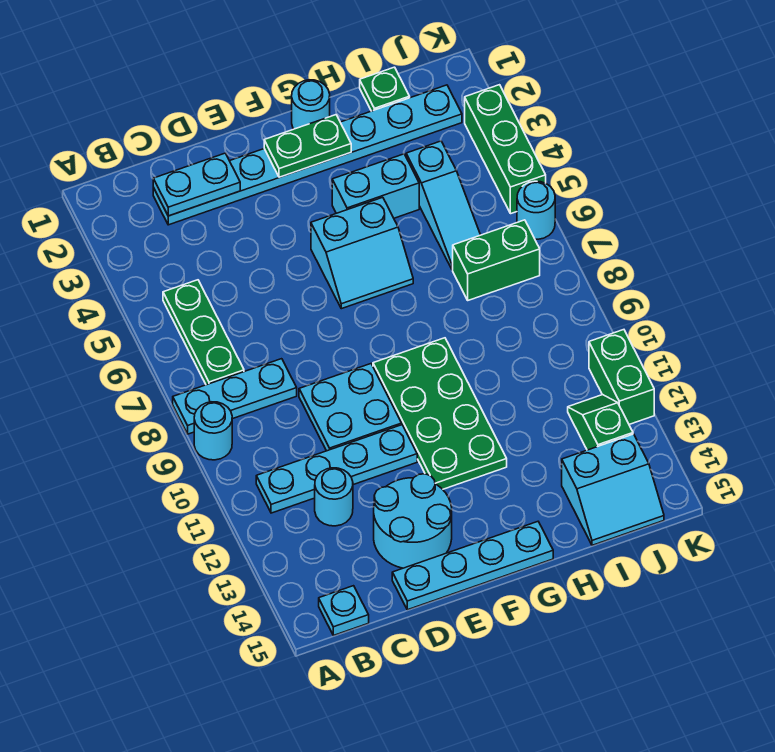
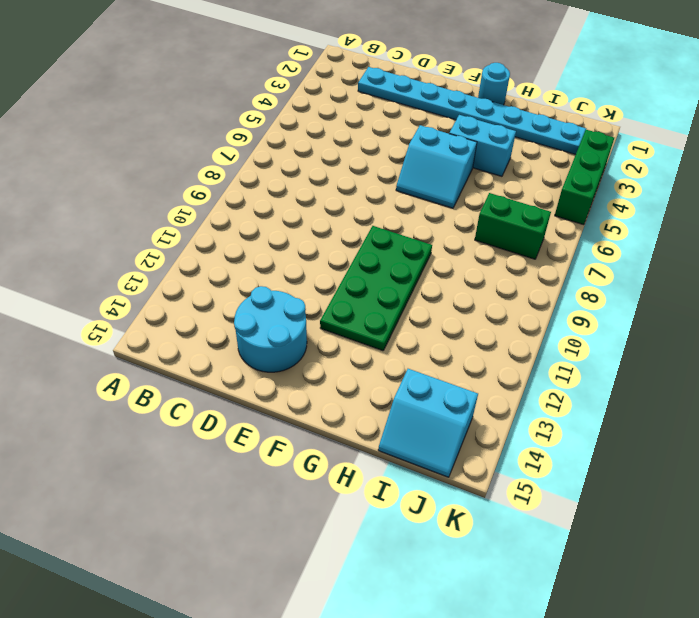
none -> cyan plate A8:C8 level 1
none -> cyan round brick A9 level 1
none -> green plate B5:B7 level 1

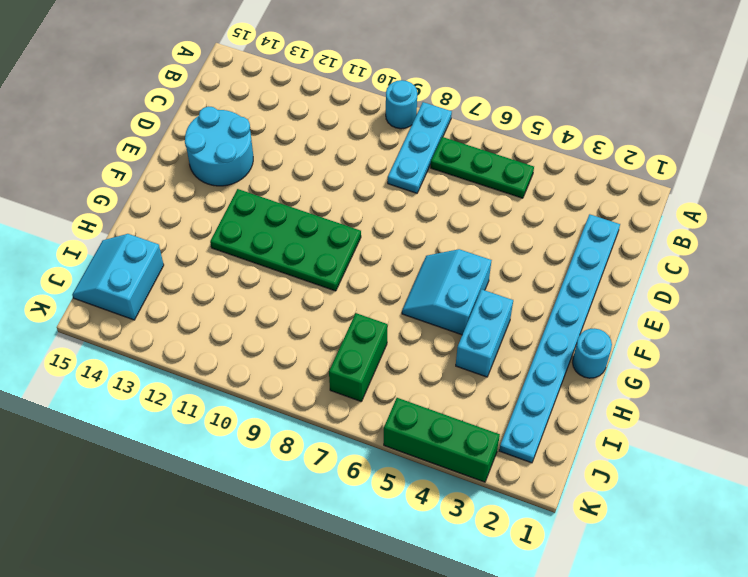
none -> cyan plate B11:E11 level 1
none -> cyan plate B15 level 1
none -> cyan round brick C12 level 1

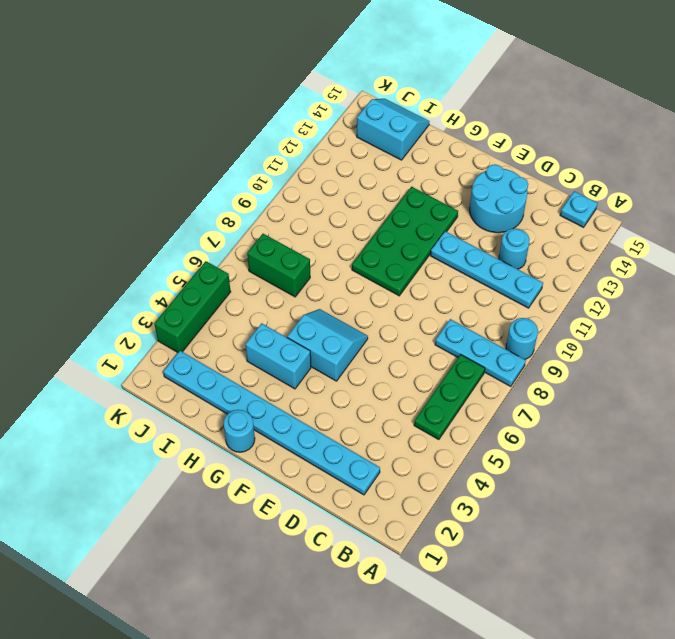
none -> cyan plate D9:E10 level 1
none -> cyan plate D15:G15 level 1
none -> green plate I1 level 1

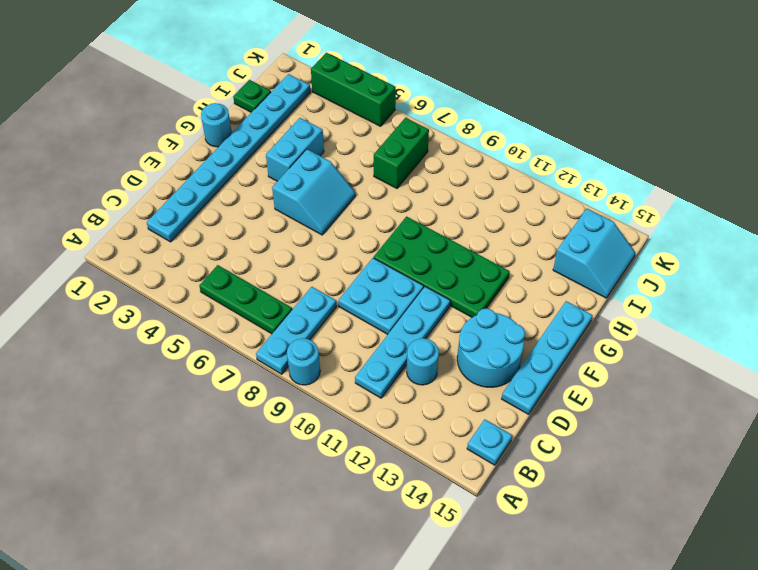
none -> cyan slope I4:I6 level 1 top 4
none -> green slope J12:J13 level 1 top 13
none -> cyan round brick K6 level 1

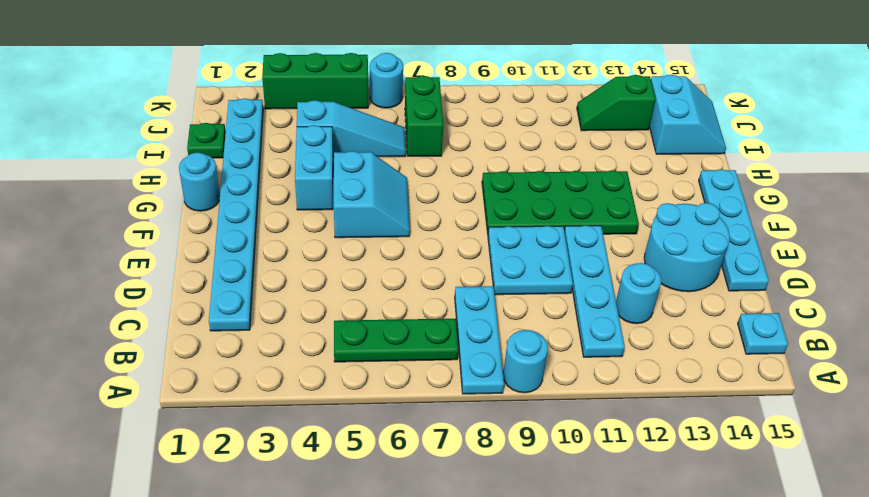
none -> green brick K11:K12 level 1
none -> cyan plate C2:D2 level 2
none -> green plate F2:G2 level 2

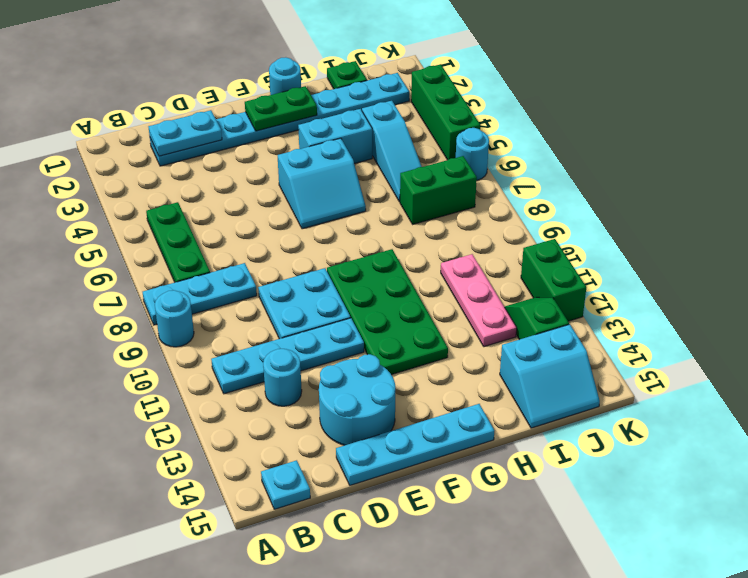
pink plate I10:I12 level 1 -> none

